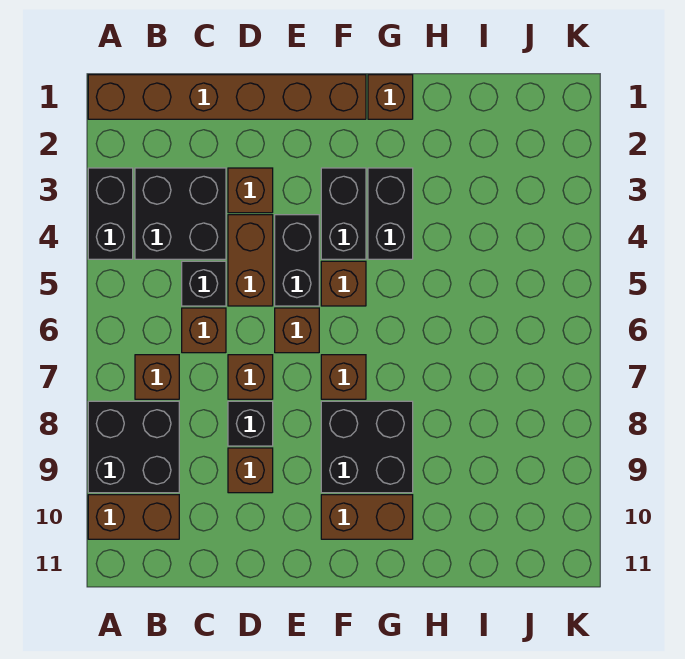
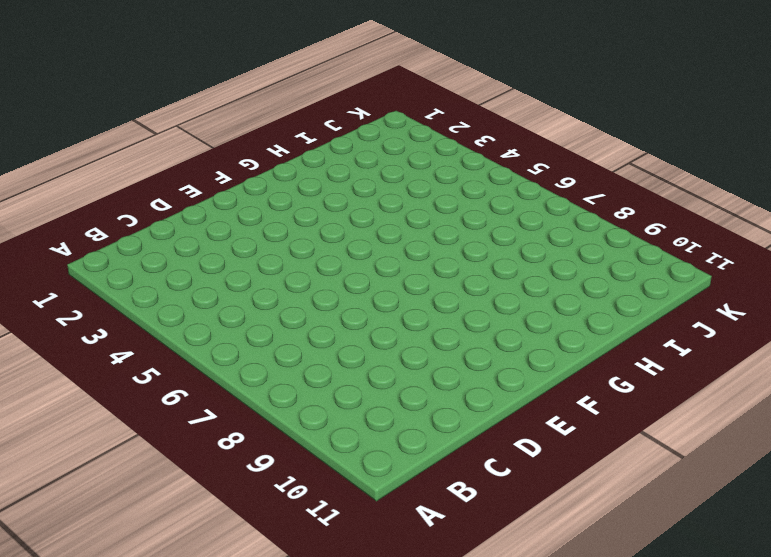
none -> brown brick A1:F1 level 1
none -> black brick A3:A4 level 1
none -> black brick A8:B9 level 1

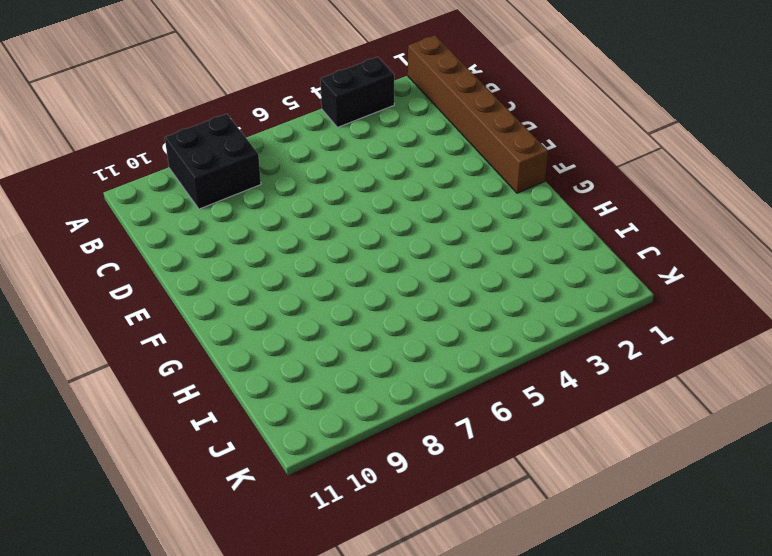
none -> brown brick A10:B10 level 1
none -> black brick B3:C4 level 1
none -> brown brick B7 level 1

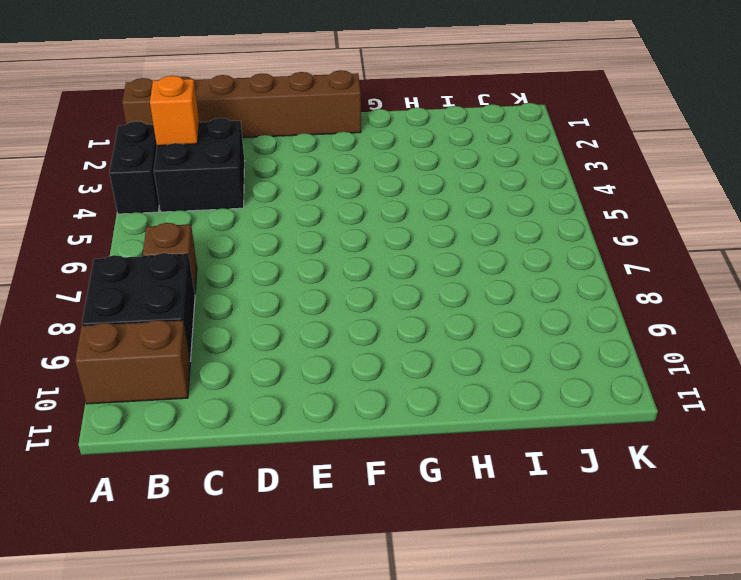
orange brick B3 level 2 -> none
none -> black brick C5 level 1
none -> brown brick C6 level 1
none -> brown brick D3 level 1

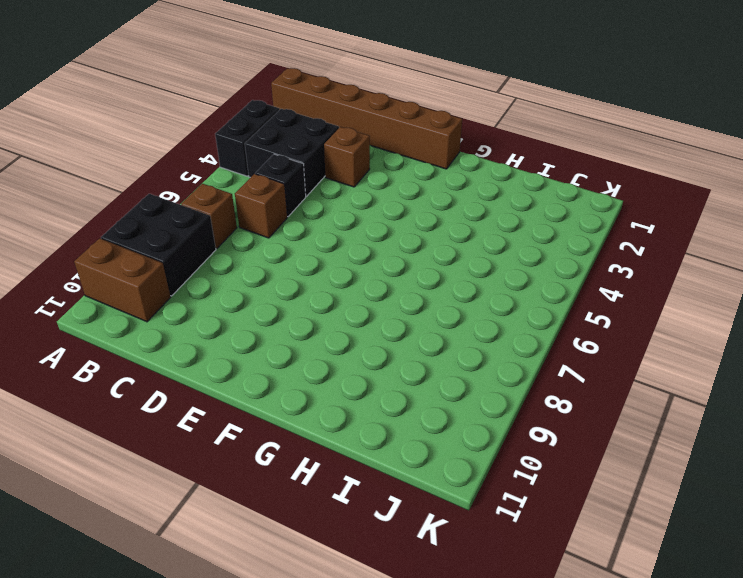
none -> brown brick D4:D5 level 1
none -> brown brick D7 level 1
none -> black brick D8 level 1

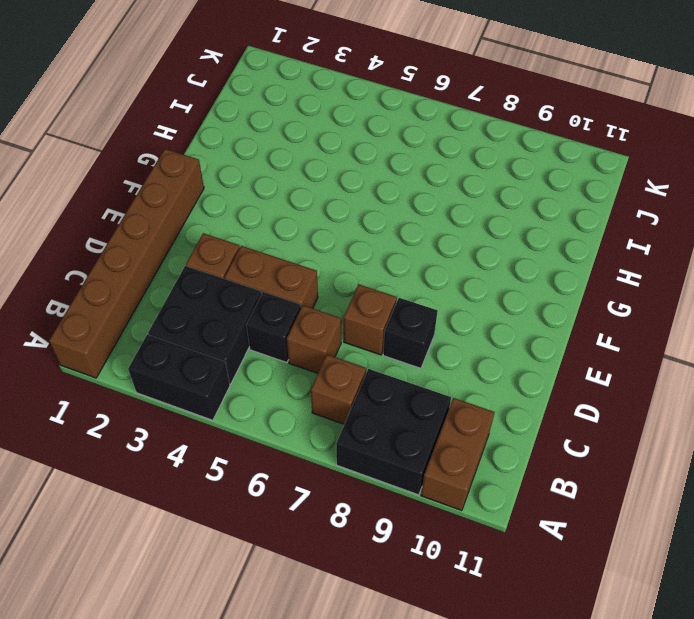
none -> brown brick D9 level 1
none -> black brick E4:E5 level 1
none -> brown brick E6 level 1

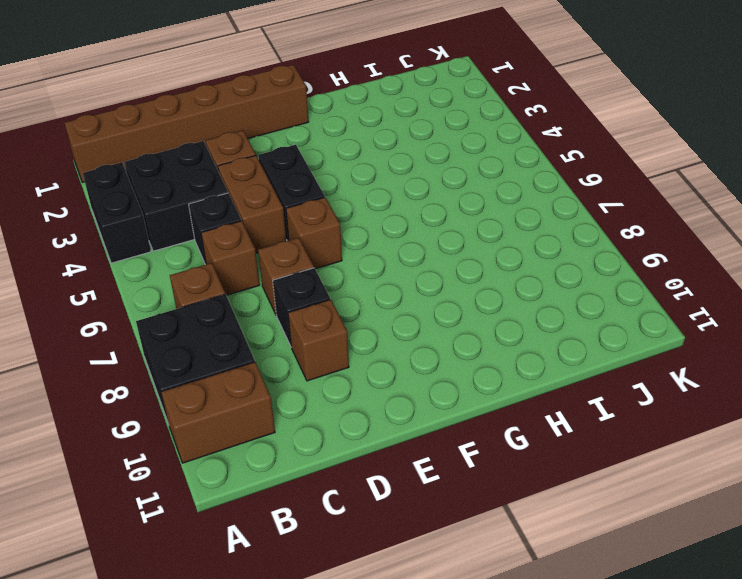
none -> black brick F3:F4 level 1
none -> brown brick F5 level 1
none -> brown brick F7 level 1

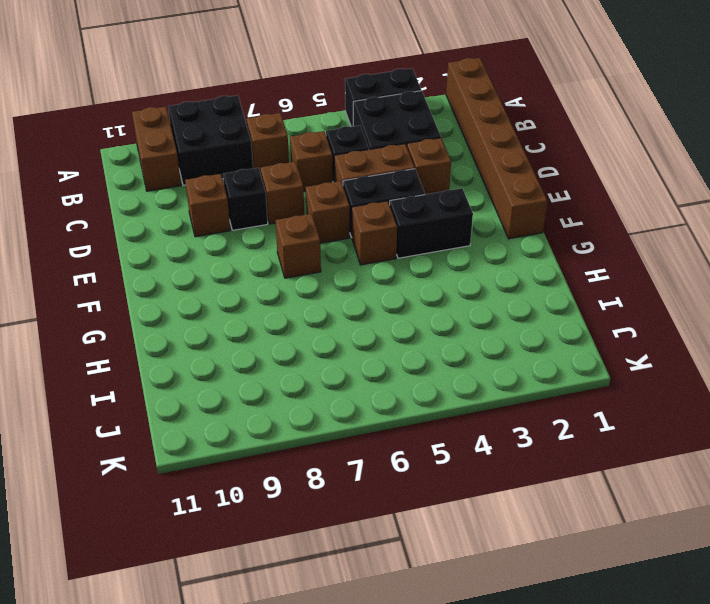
none -> black brick F8:G9 level 1
none -> brown brick F10:G10 level 1
none -> brown brick G1 level 1

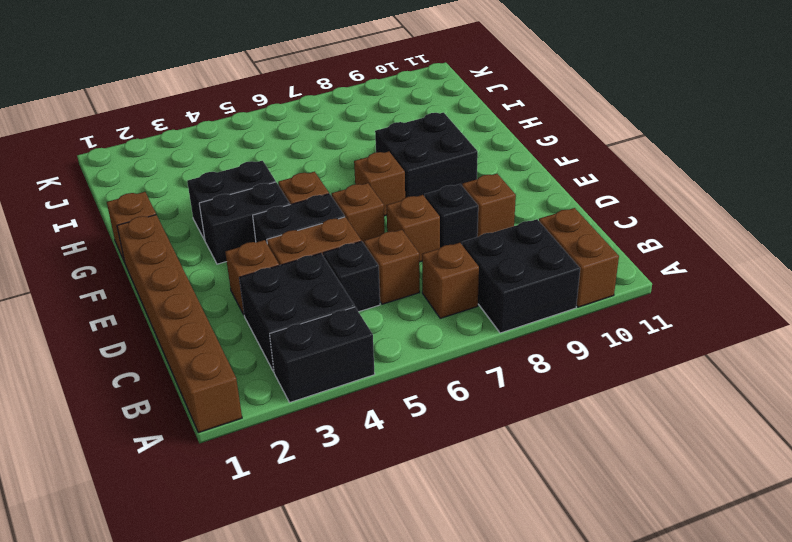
none -> brown brick F10:G10 level 1

